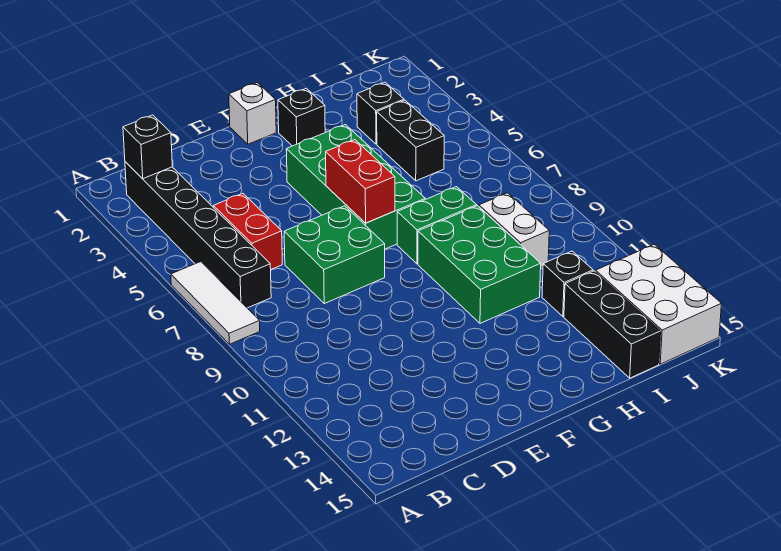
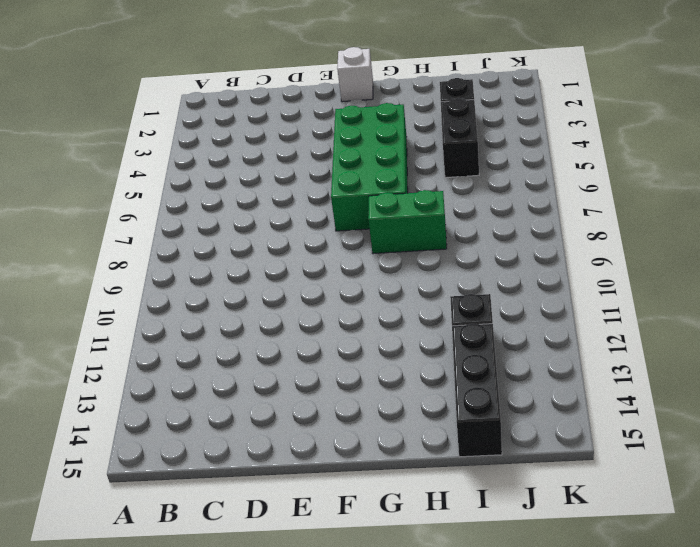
none -> white tile A6:A8 level 1
none -> black brick B2:B7 level 1
none -> red brick C5:C6 level 1

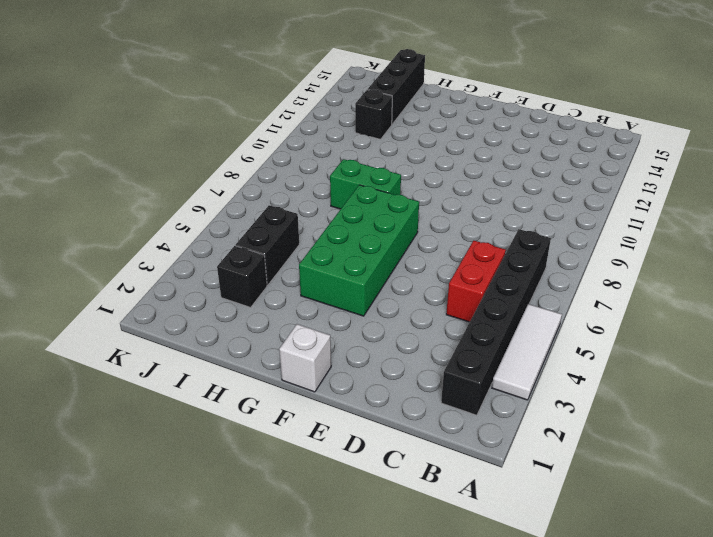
white tile A3:A5 level 1 -> white tile A6:A8 level 1
none -> green brick D7:E8 level 1
none -> black brick G2 level 1
none -> green brick G9:H11 level 1

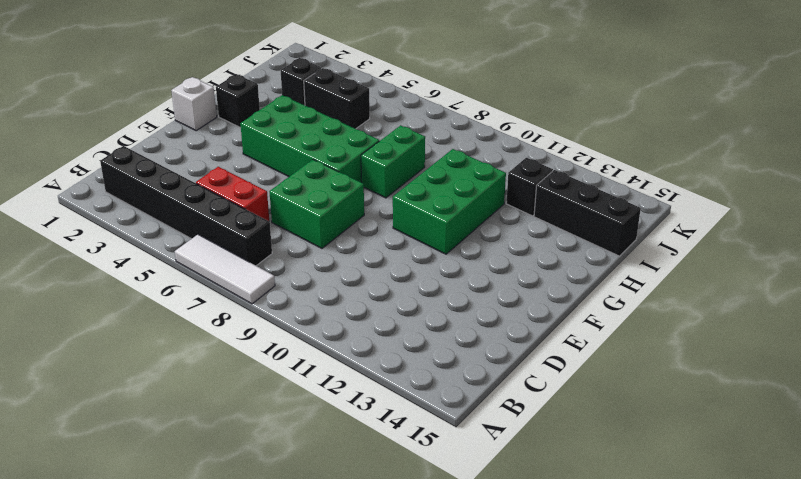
green brick F10:H11 level 1 -> green brick G9:H11 level 1
none -> white brick I9:I10 level 1
none -> white brick J13:K15 level 1
none -> black brick B2 level 2

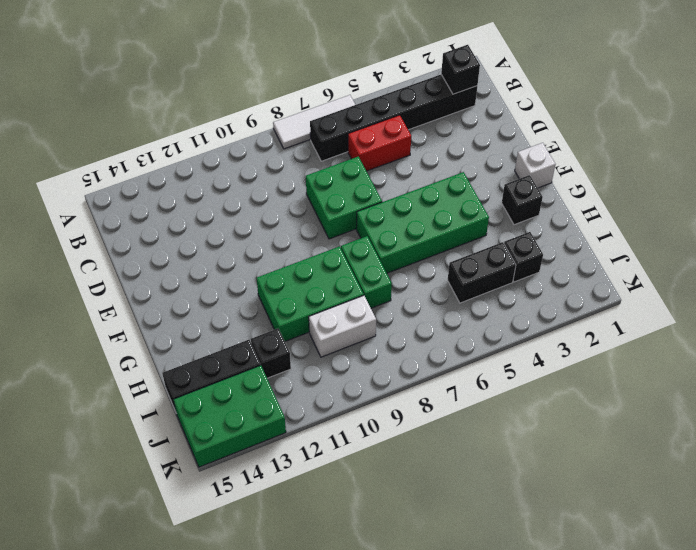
green brick J13:K15 level 1 -> white brick J13:K15 level 1
none -> red brick F6:F7 level 2

